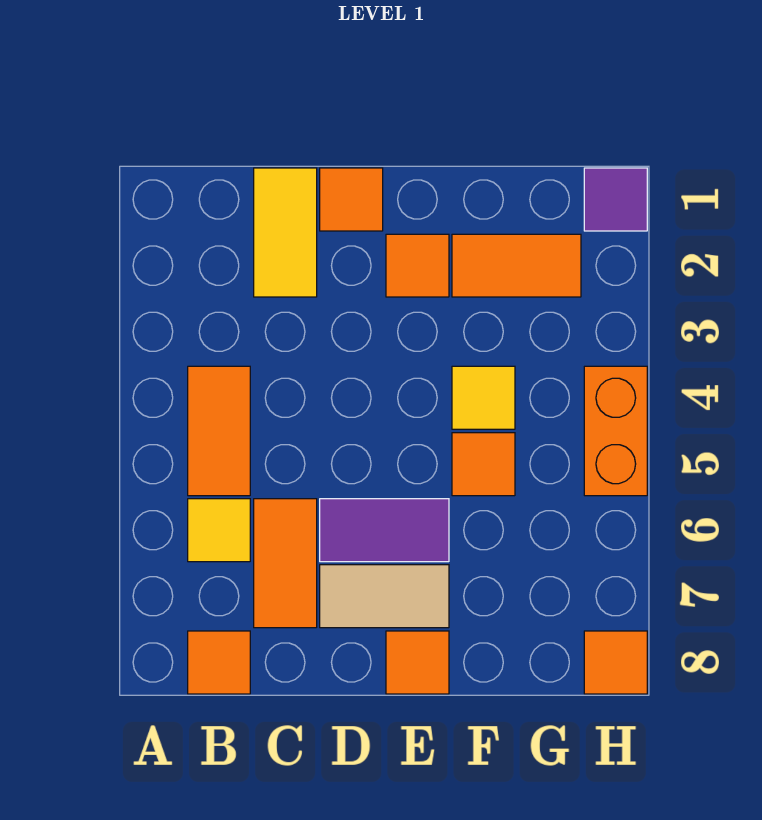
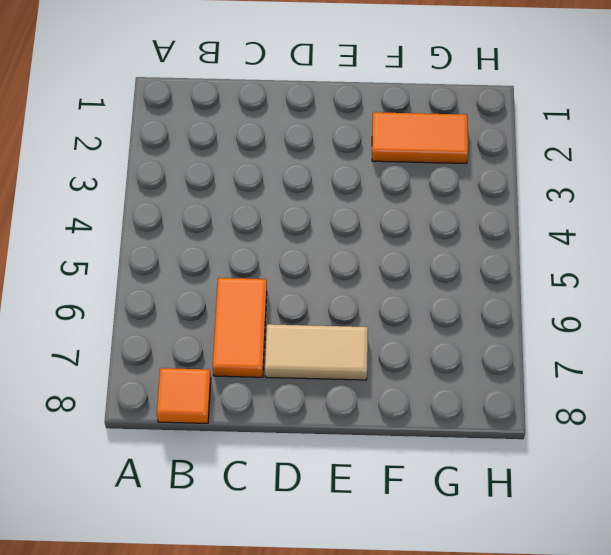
none -> orange tile B4:B5 level 1
none -> yellow tile B6 level 1
none -> yellow tile C1:C2 level 1

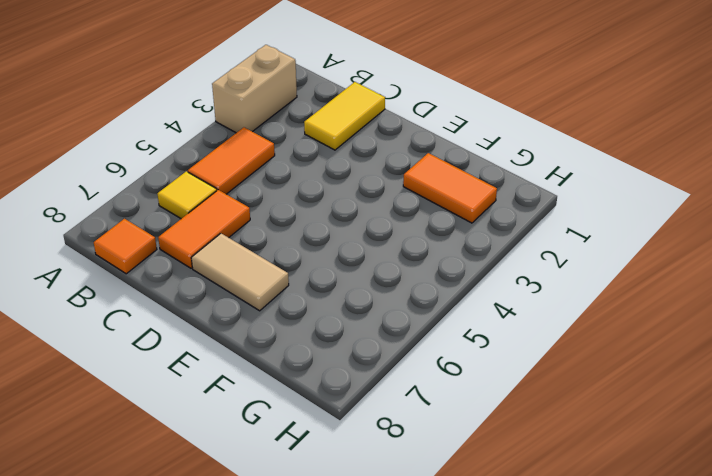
tan brick A2:A3 level 1 -> none
none -> orange tile D1 level 1
none -> purple tile D6:E6 level 1
none -> orange tile E2 level 1

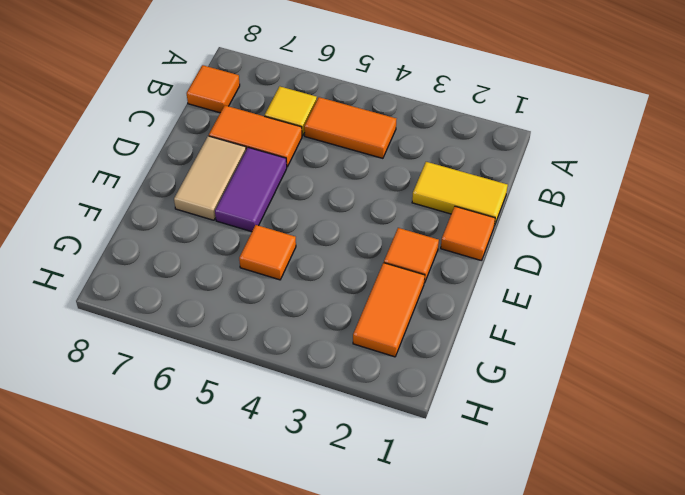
none -> orange tile E8 level 1
none -> yellow tile F4 level 1
none -> purple tile H1 level 1

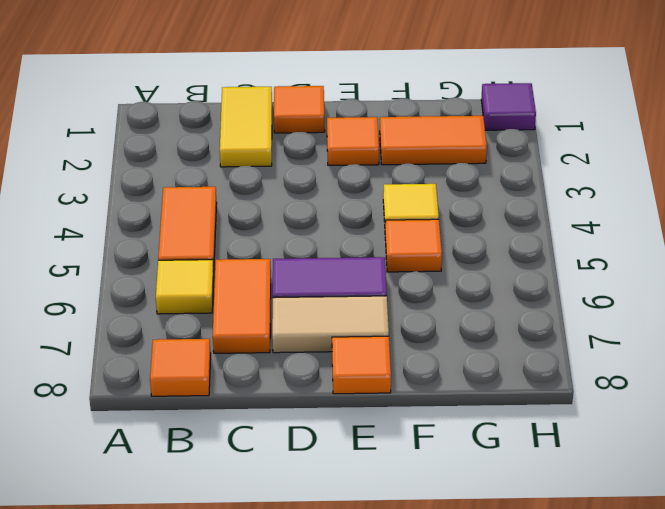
none -> orange brick H4:H5 level 1
none -> orange tile H8 level 1

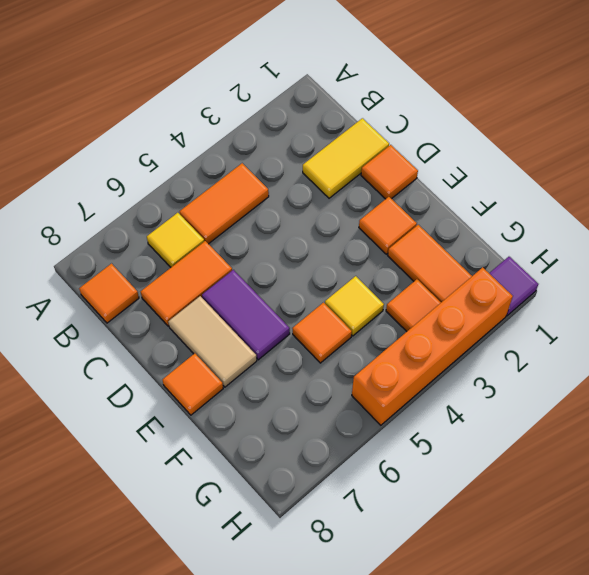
orange tile G3 level 1 -> orange tile H8 level 1
orange brick H2:H5 level 1 -> orange brick H4:H5 level 1

